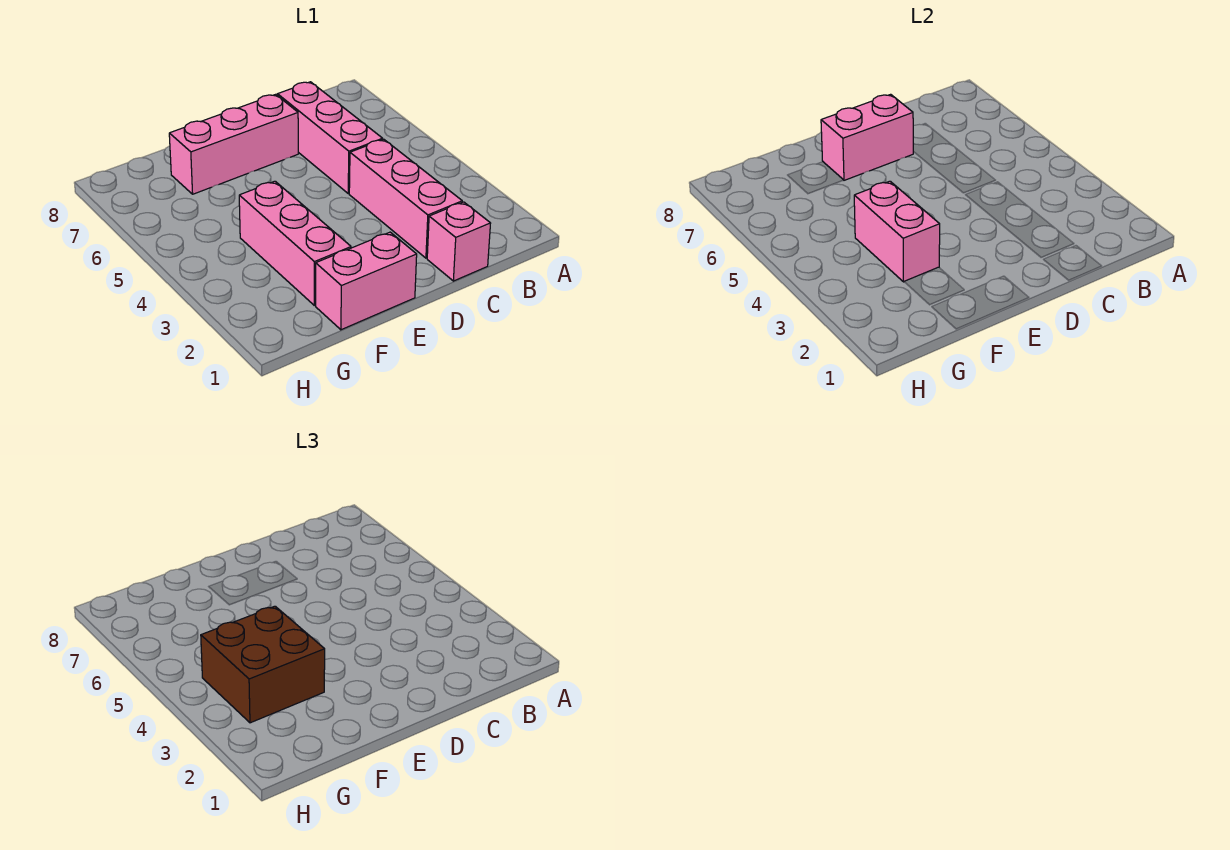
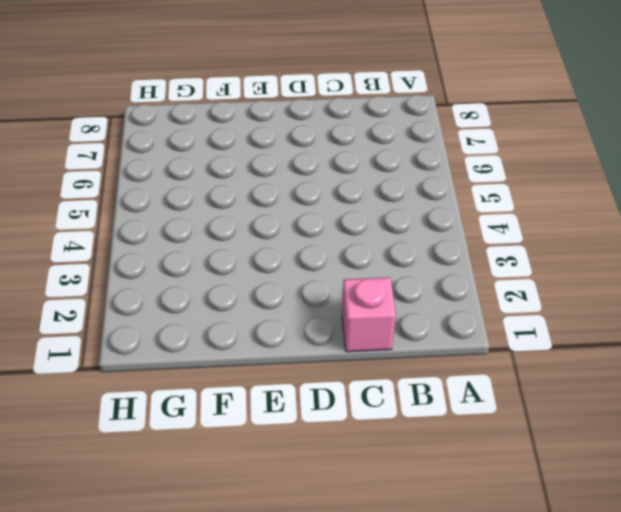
none -> pink brick C2:C4 level 1
none -> pink brick C5:C7 level 1

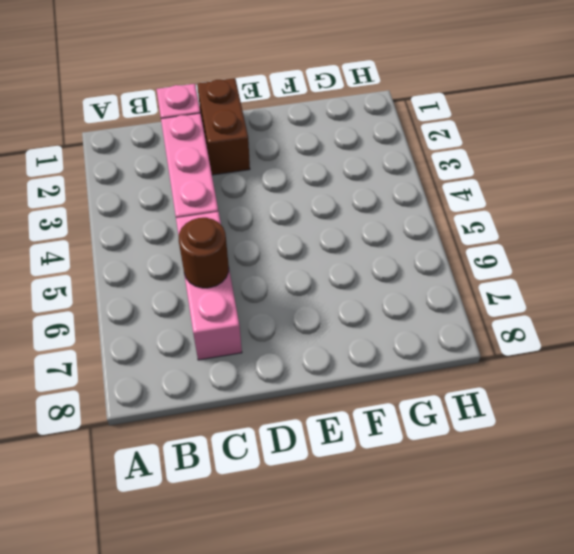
brown round brick C6 level 2 -> none
brown brick D1:D2 level 1 -> none
none -> pink brick D7:F7 level 1
none -> pink brick E1:F1 level 1

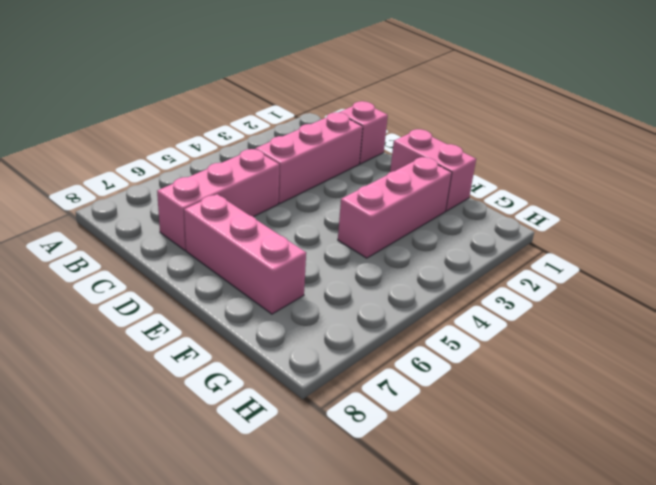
none -> pink brick D7:E7 level 2
none -> pink brick F3:F4 level 2

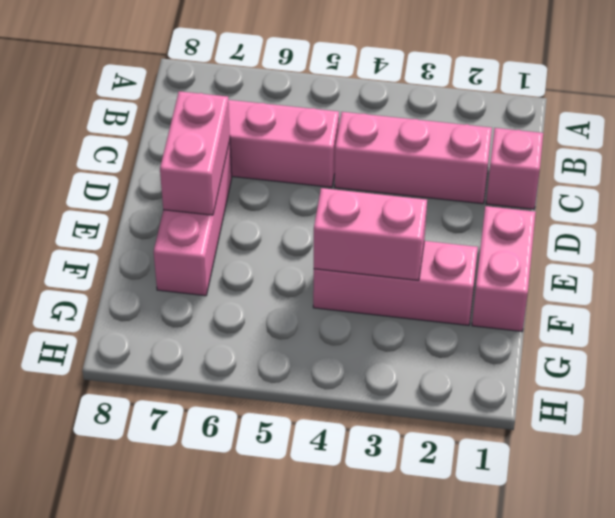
none -> brown brick F3:G4 level 3

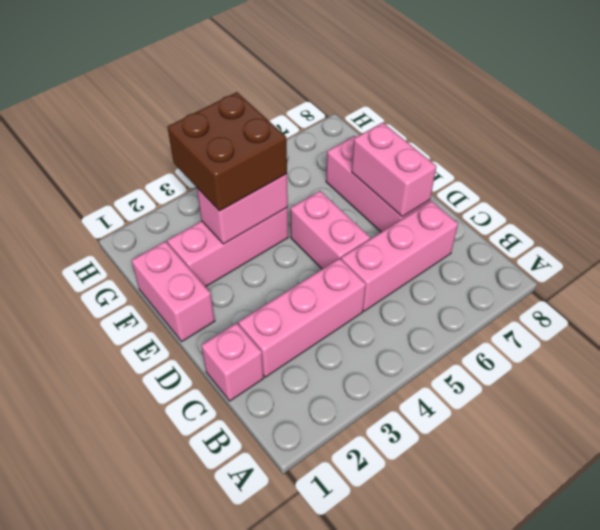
pink brick D5:E5 level 1 -> none

